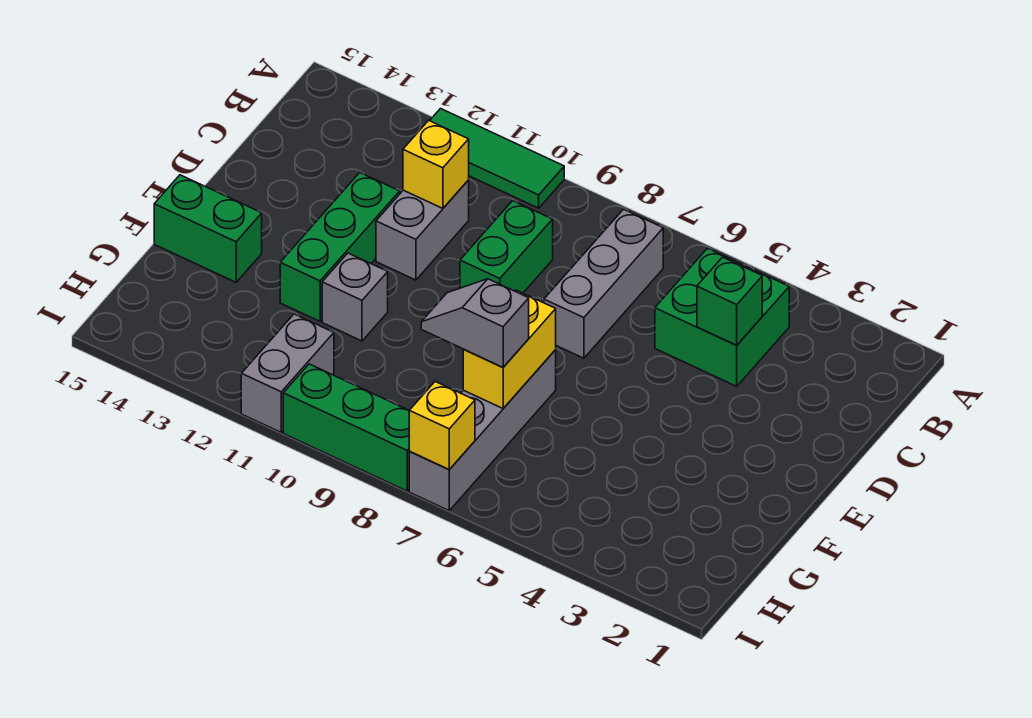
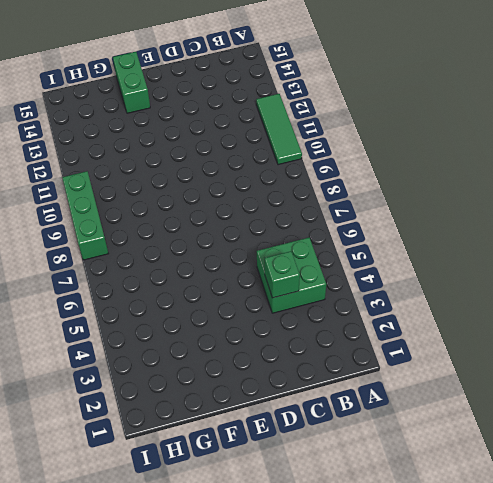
none -> grey brick B7:D7 level 1
none -> green brick C9:D9 level 1
none -> grey brick C11:D11 level 1

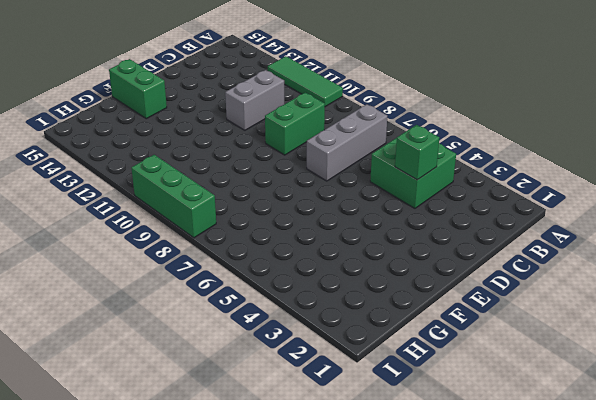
none -> green brick D12:F12 level 1
none -> grey brick F7:I7 level 1
none -> grey brick F11 level 1

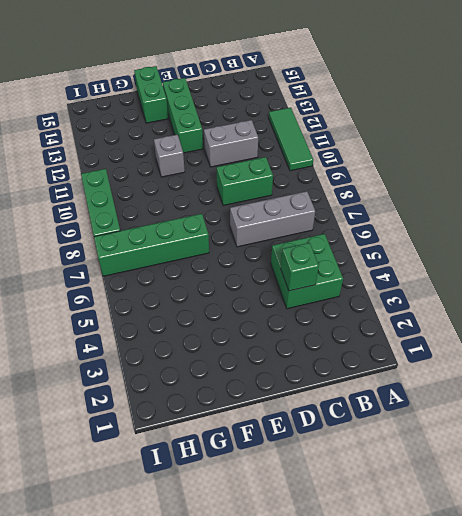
green brick E12:E14 level 1 -> green brick D12:F12 level 1
green brick F7:I7 level 1 -> grey brick F7:I7 level 1
none -> grey brick H11:I11 level 1
none -> yellow brick C11 level 2
none -> yellow brick F7:G7 level 2

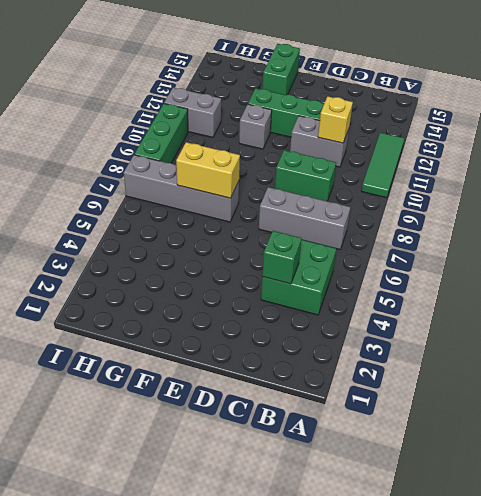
none -> yellow brick I7 level 2
none -> grey slope G7:G8 level 3 top 7

